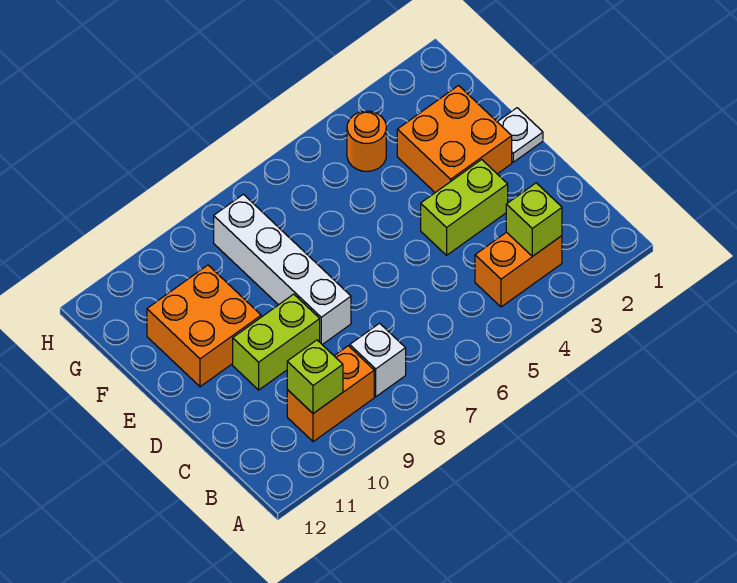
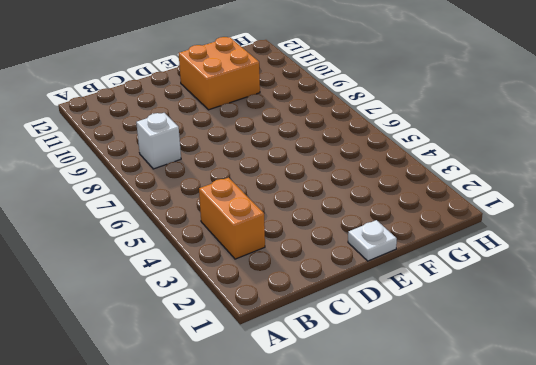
none -> orange brick B9:B10 level 1
none -> lime brick D3:D4 level 1
none -> white brick D8:G8 level 1

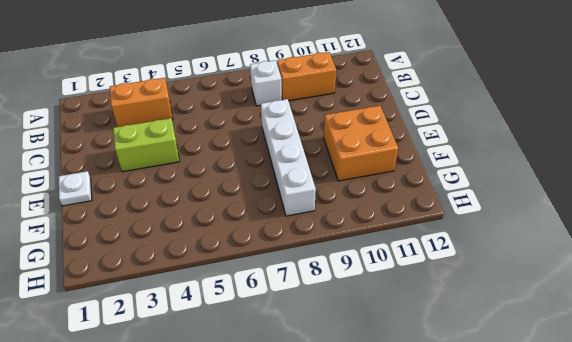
none -> lime brick D9:D10 level 1
none -> orange brick E2:F3 level 1
none -> orange round brick G4 level 1

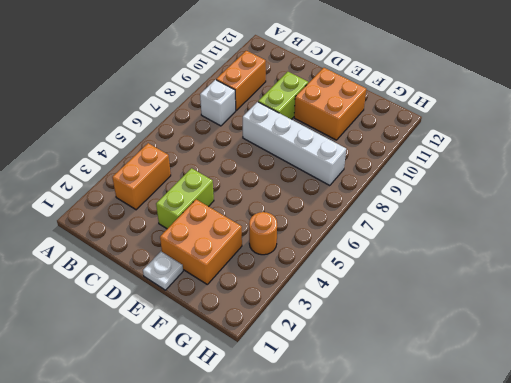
none -> lime brick B3 level 2
none -> lime brick B10 level 2

